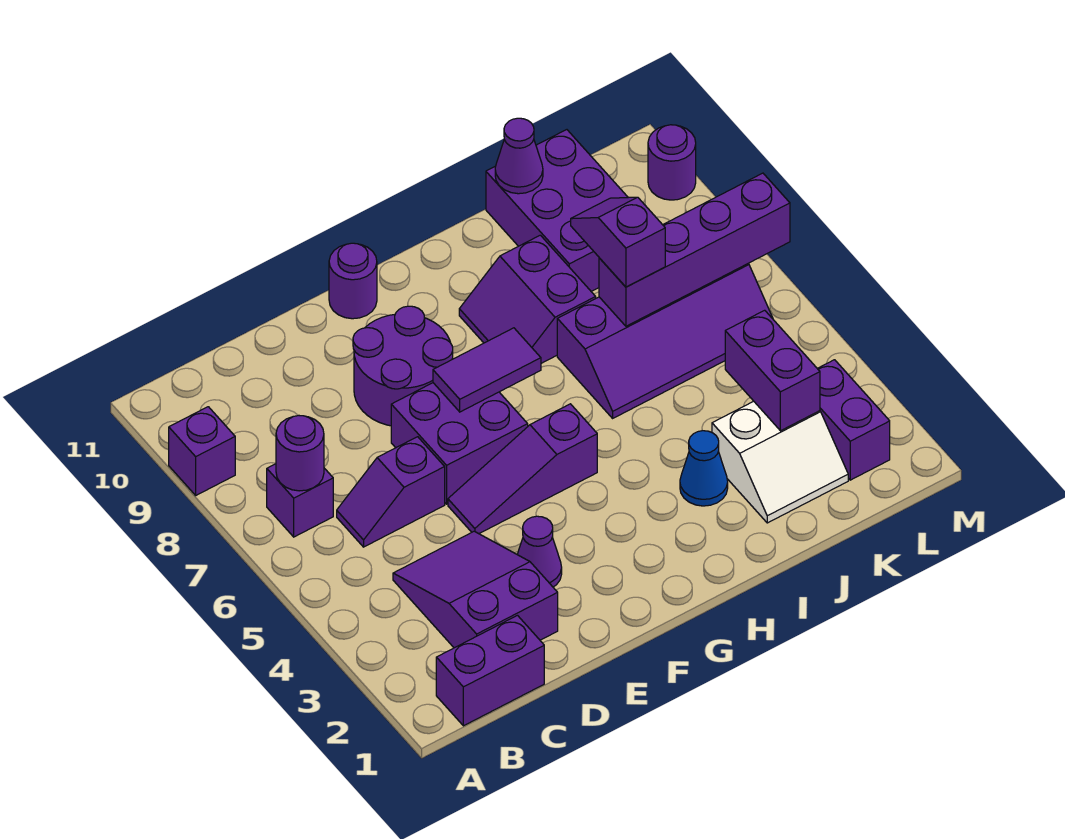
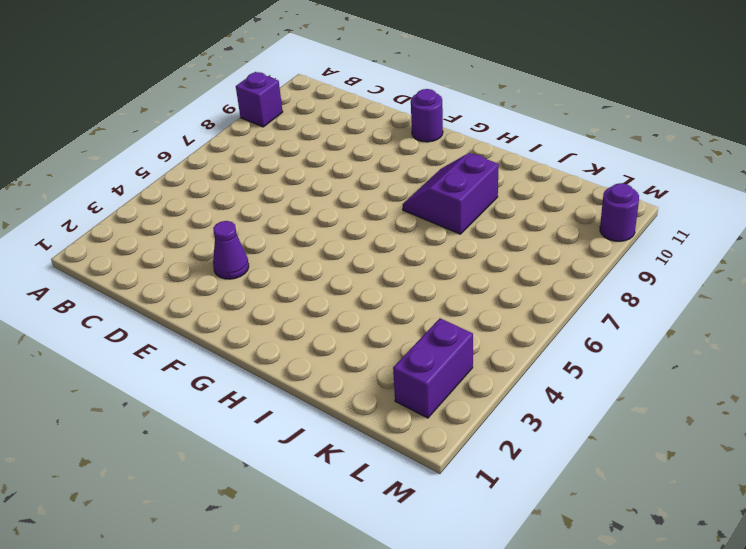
none -> purple brick B1:C1 level 1
none -> purple brick B7 level 1
none -> purple slope C2:D4 level 1 top 2

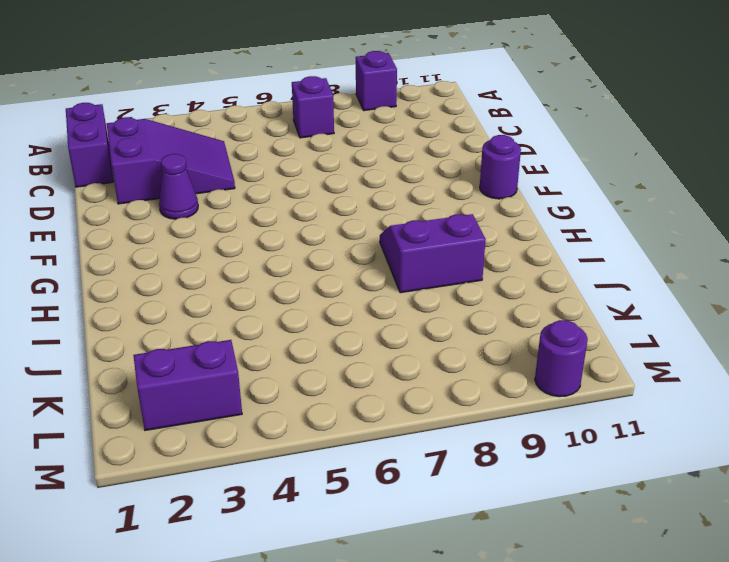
none -> purple slope C6:D6 level 1 top D
none -> purple slope E5:G5 level 1 top G
none -> purple brick E6:F7 level 1

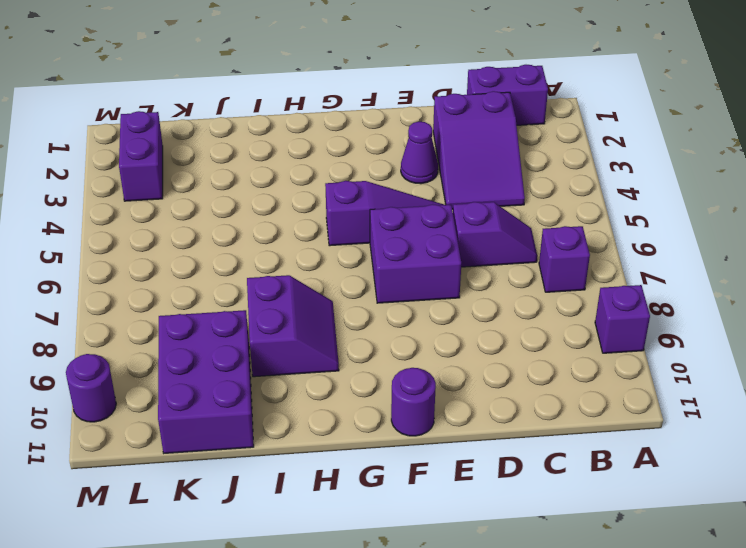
none -> purple round brick E8:F9 level 1
none -> blue cone I3 level 1
none -> purple slope I6:L7 level 1 top 7

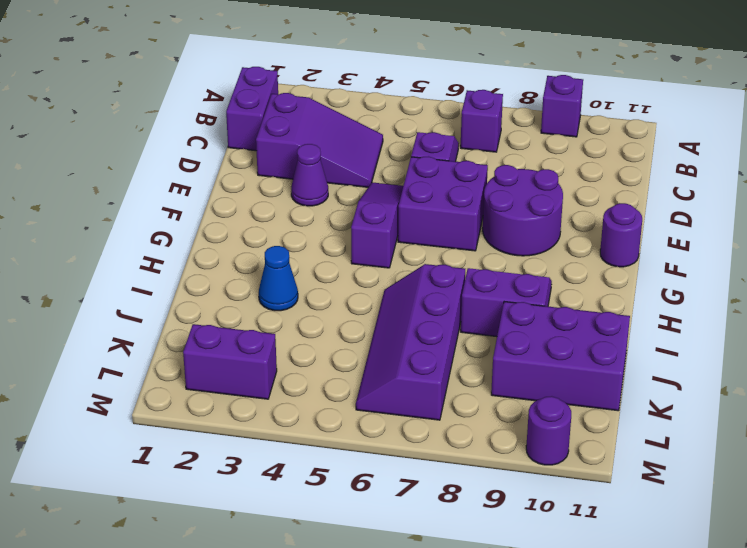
none -> white slope J2:K3 level 1 top 3
none -> purple round brick B7 level 2
none -> purple tile F7:G7 level 2

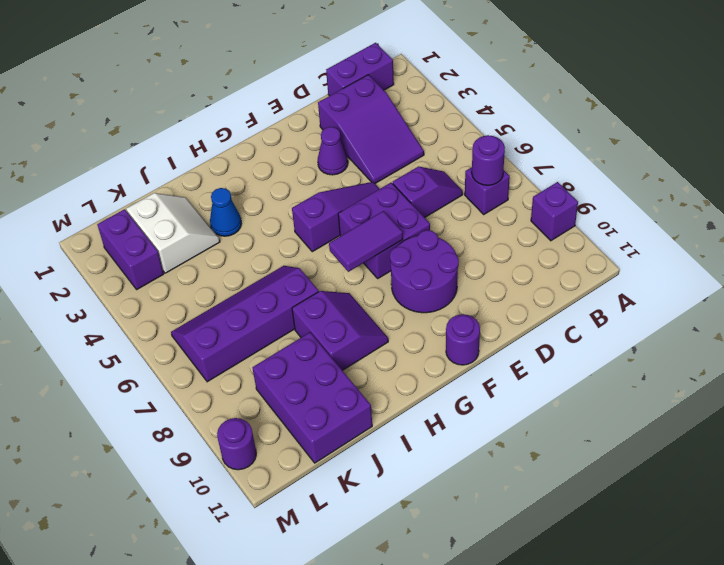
white slope J2:K3 level 1 top K -> white slope J2:K3 level 1 top 3
none -> purple brick J7:M7 level 2
none -> purple cone J11 level 2
none -> purple brick K3:K4 level 2

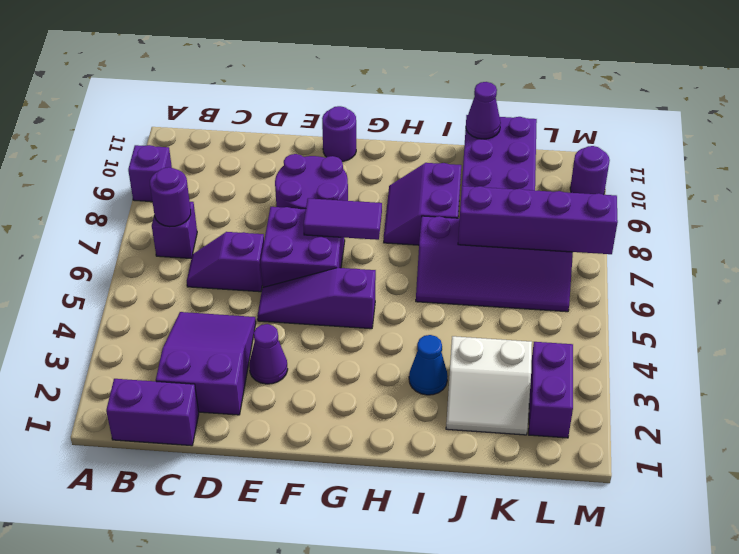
none -> purple brick K3:K4 level 2
none -> purple slope J7:J8 level 3 top 7

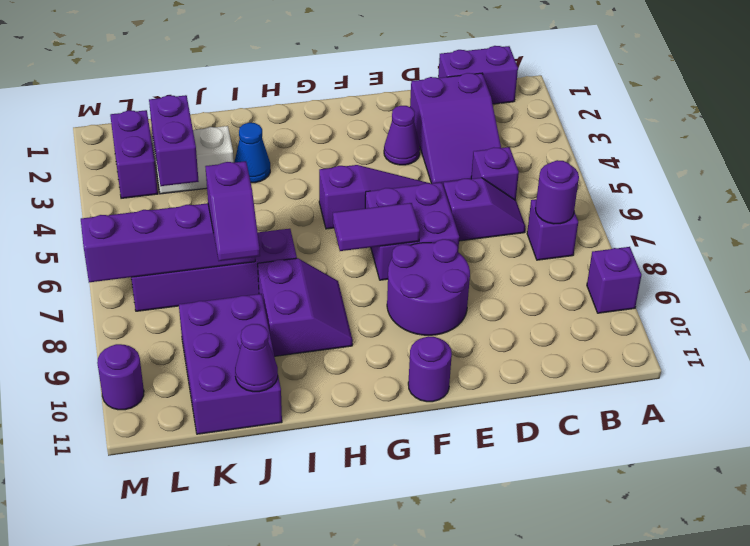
purple brick C5 level 1 -> none

